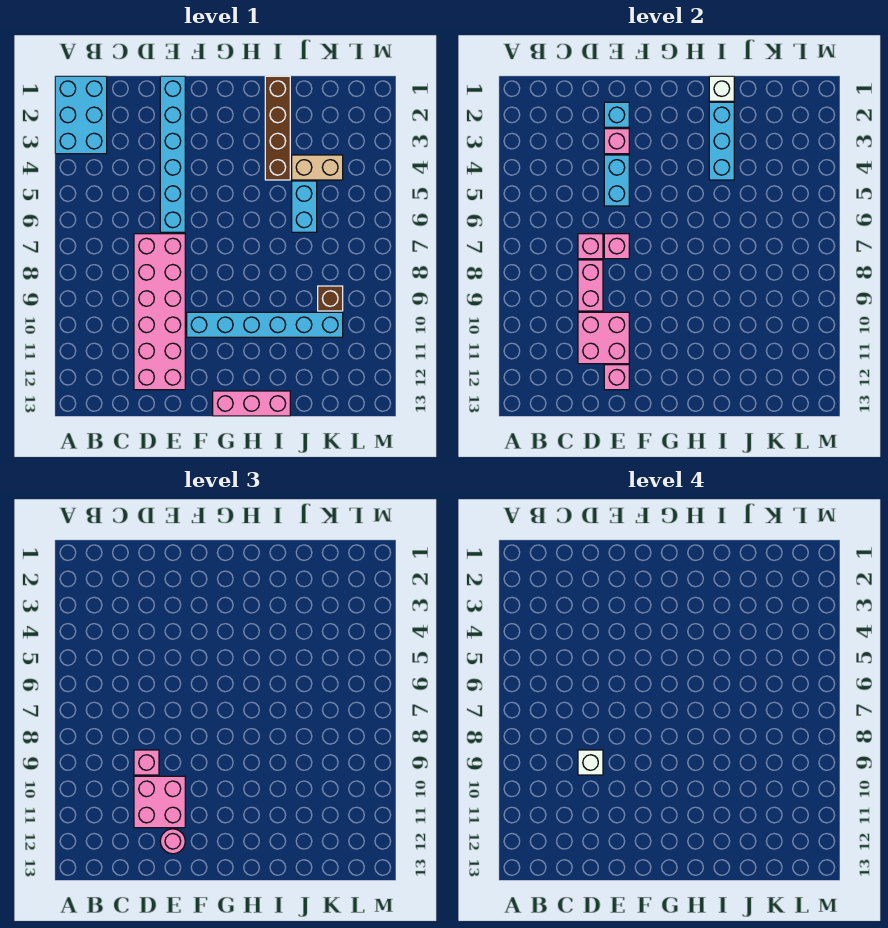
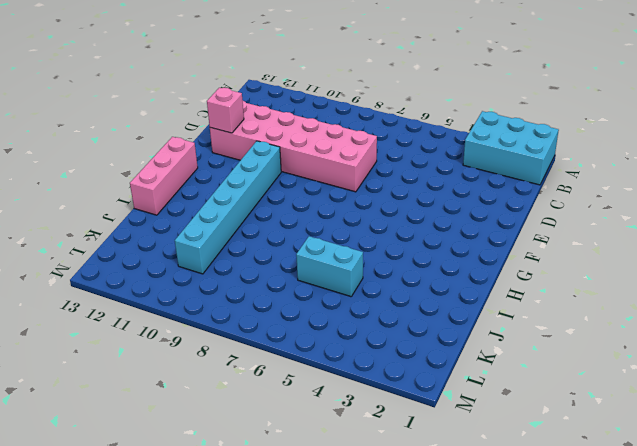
none -> cyan brick E1:E6 level 1
none -> brown brick I1:I4 level 1
none -> tan brick J4:K4 level 1

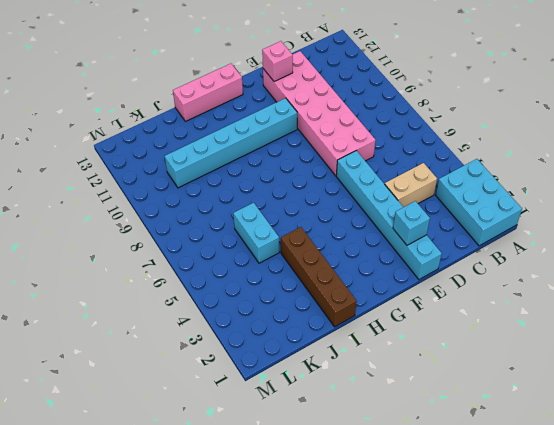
tan brick C4:D4 level 1 -> tan brick J4:K4 level 1
none -> brown brick K9 level 1
none -> pink brick D7 level 2
none -> pink brick D8:D9 level 2

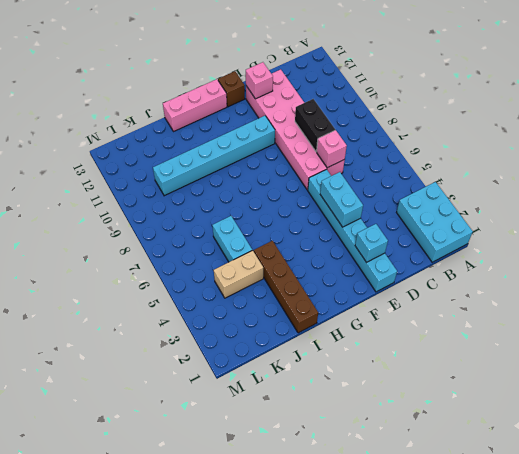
black brick D8:D9 level 2 -> pink brick D8:D9 level 2
brown brick F13 level 1 -> brown brick K9 level 1
none -> pink brick D10:E11 level 2
none -> pink brick E3 level 2
none -> pink brick E7 level 2

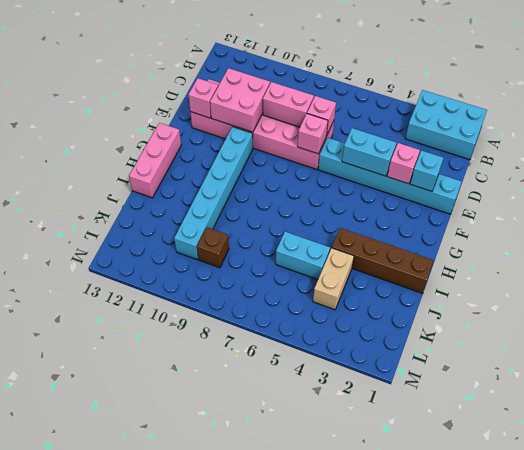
none -> white brick I1 level 2
none -> cyan brick I2:I4 level 2
none -> pink brick D9 level 3

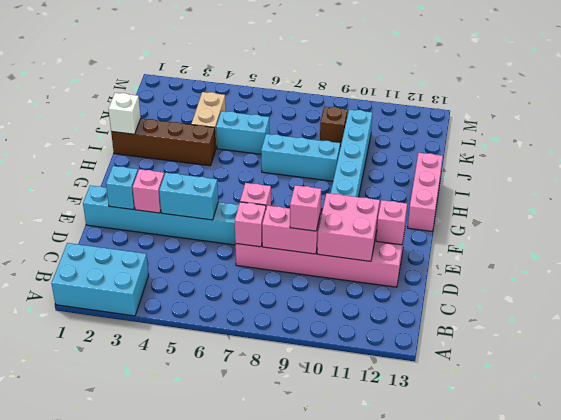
cyan brick I7:I9 level 1 -> cyan brick I2:I4 level 2
none -> pink brick D10:E11 level 3
none -> pink round brick E12 level 3
none -> white brick D9 level 4

